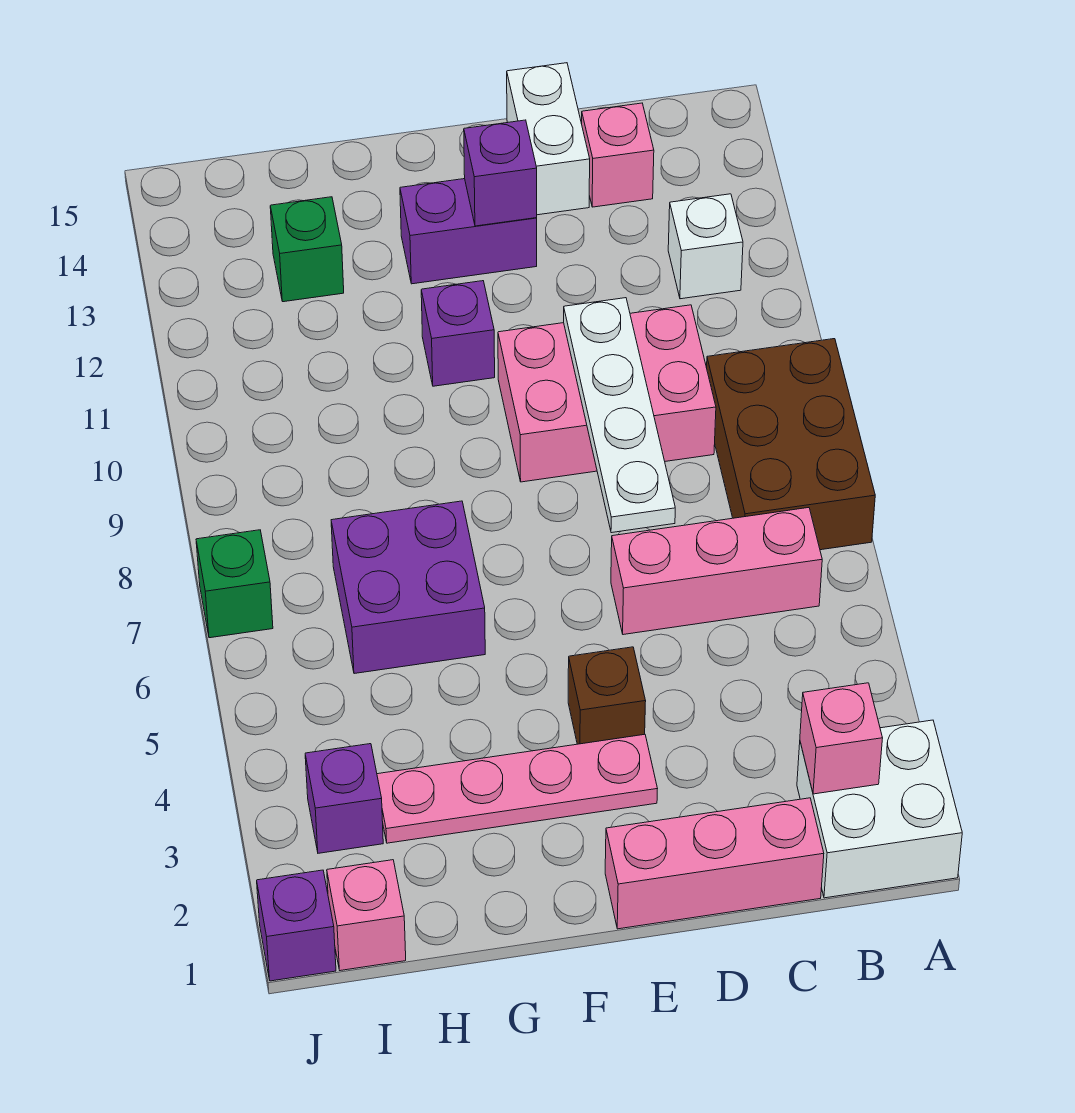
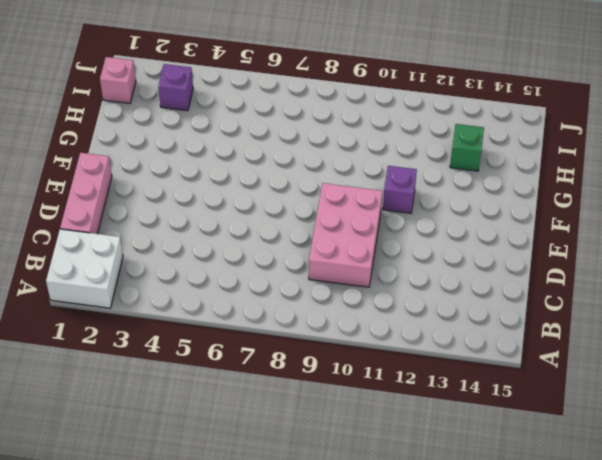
none -> brown brick A7:B9 level 1
none -> pink brick B6:D6 level 1
none -> white brick B12 level 1

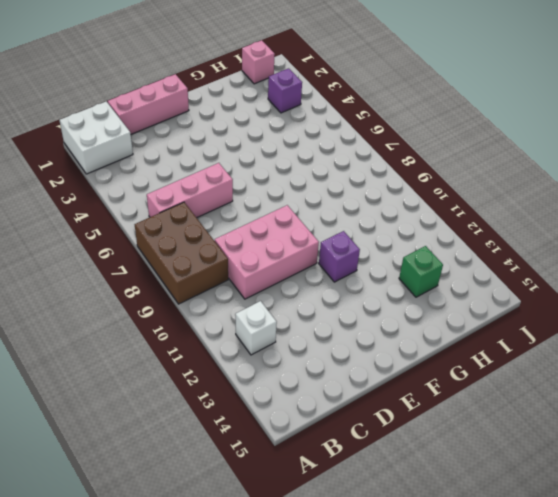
none -> pink brick C14 level 1
none -> white brick D14:D15 level 1
none -> pink plate E3:H3 level 1

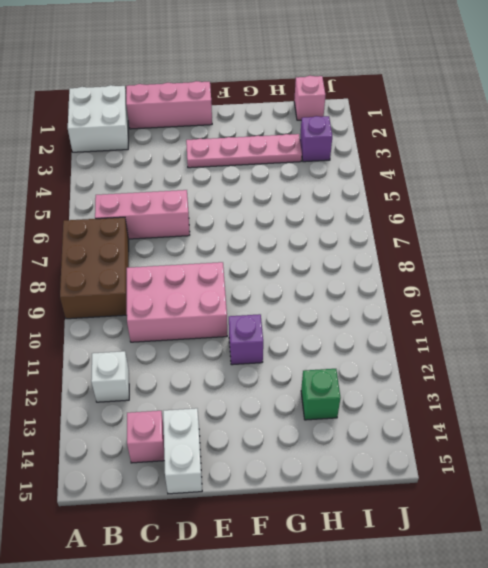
none -> brown brick E4 level 1
none -> purple brick E13:F13 level 1
none -> purple brick G6:H7 level 1

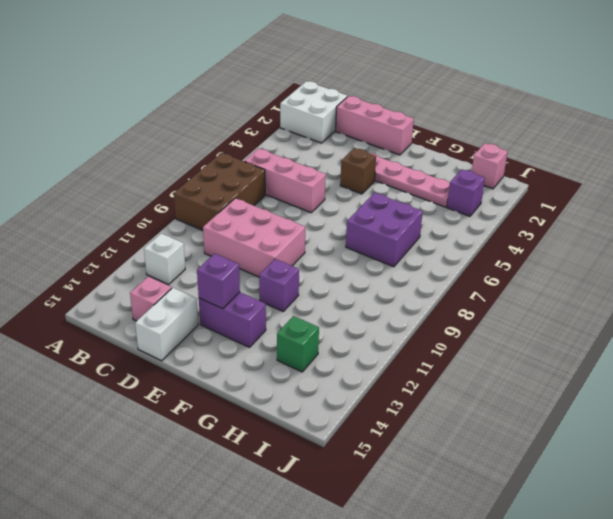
none -> purple brick J1 level 1
none -> green brick J7 level 1
none -> pink brick B2 level 2

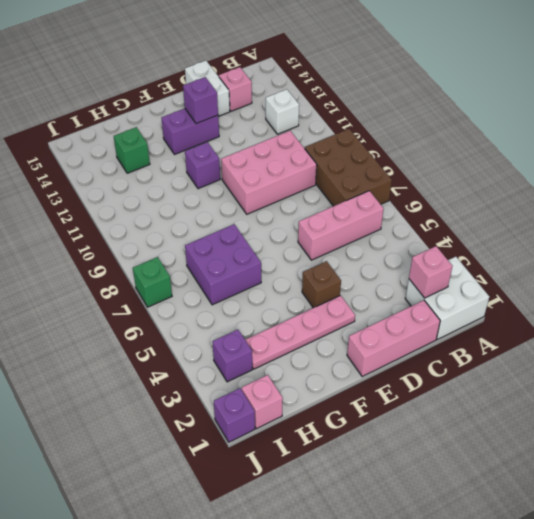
none -> white plate D7:D10 level 2

